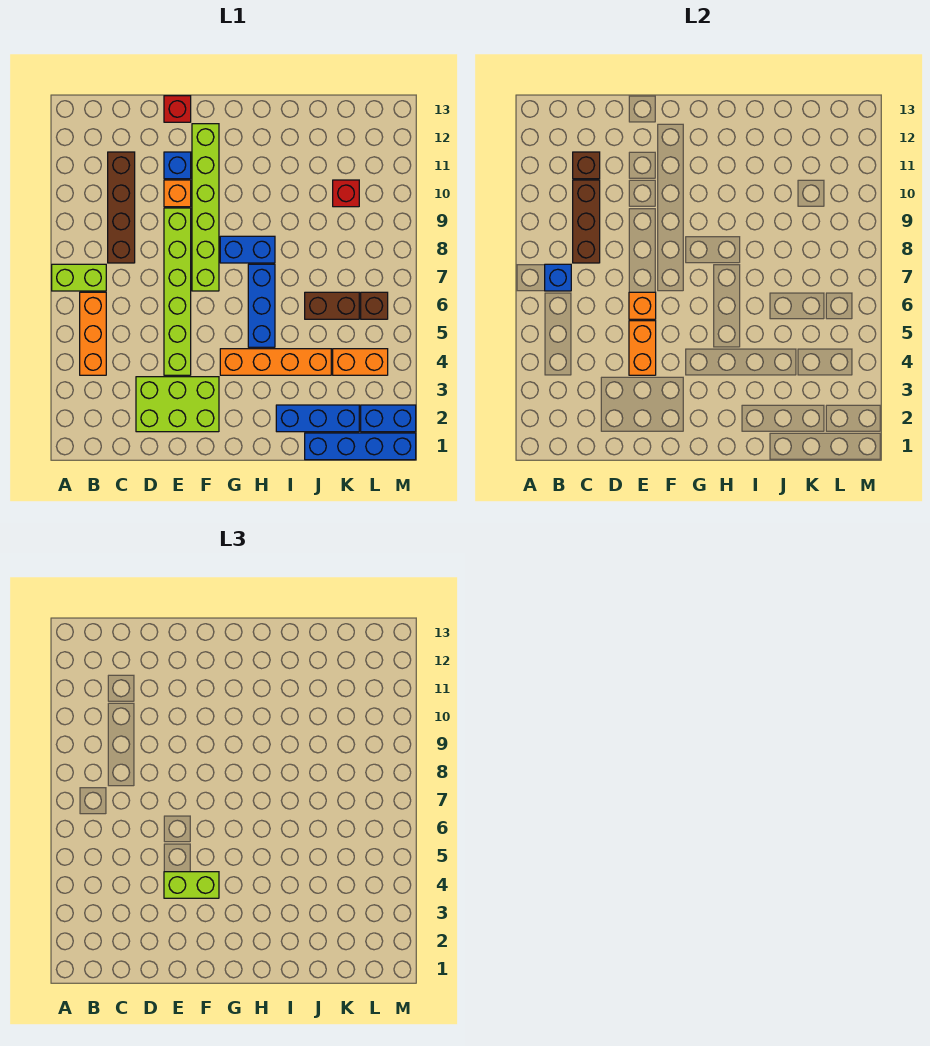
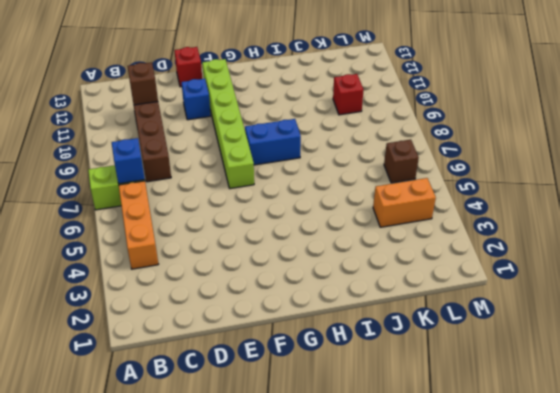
none -> lime brick D2:F3 level 1
none -> lime brick E4:E9 level 1
none -> orange brick E10 level 1

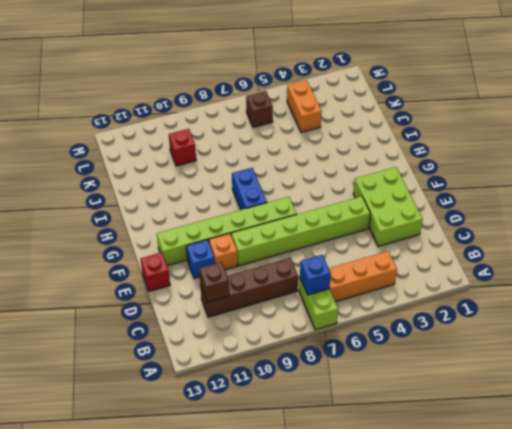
none -> orange brick G4:J4 level 1
none -> blue brick H5:H7 level 1
none -> blue brick I2:K2 level 1

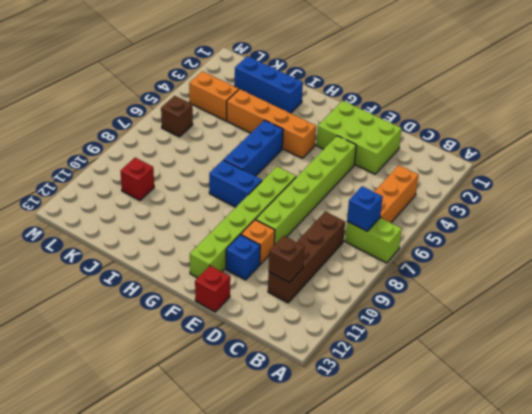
none -> blue brick J1:M1 level 1
none -> brown brick J6:K6 level 1
none -> blue brick L2:M2 level 1

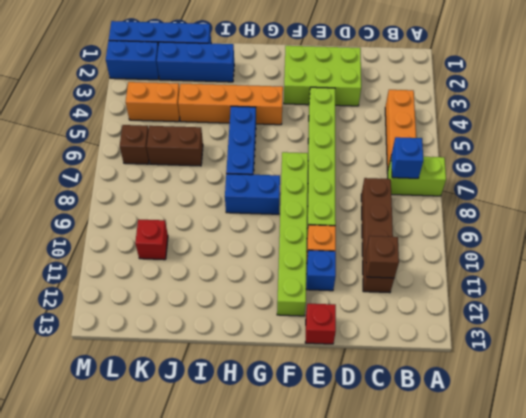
none -> brown brick C8:C10 level 2
none -> orange brick E4:E5 level 2
none -> orange brick E6 level 2

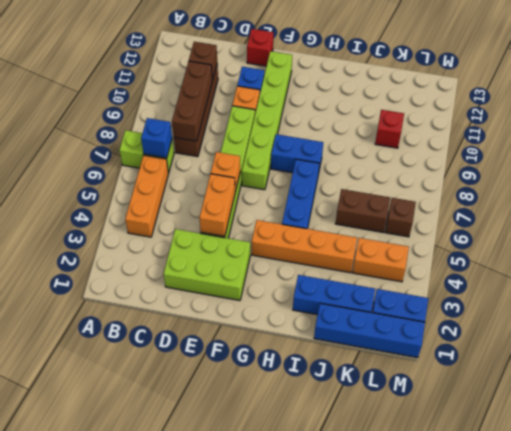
none -> lime brick E4:F4 level 3

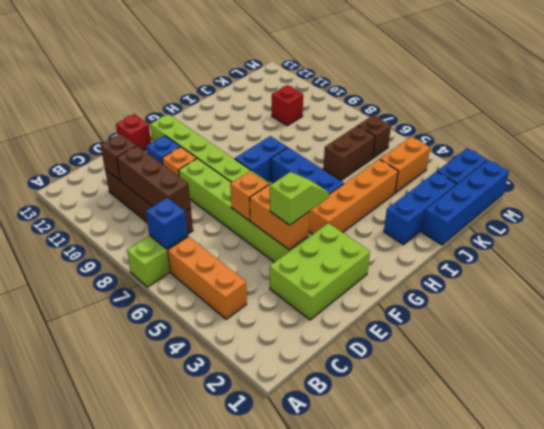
lime slope E4:F4 level 3 top E -> lime brick E4:F4 level 3

